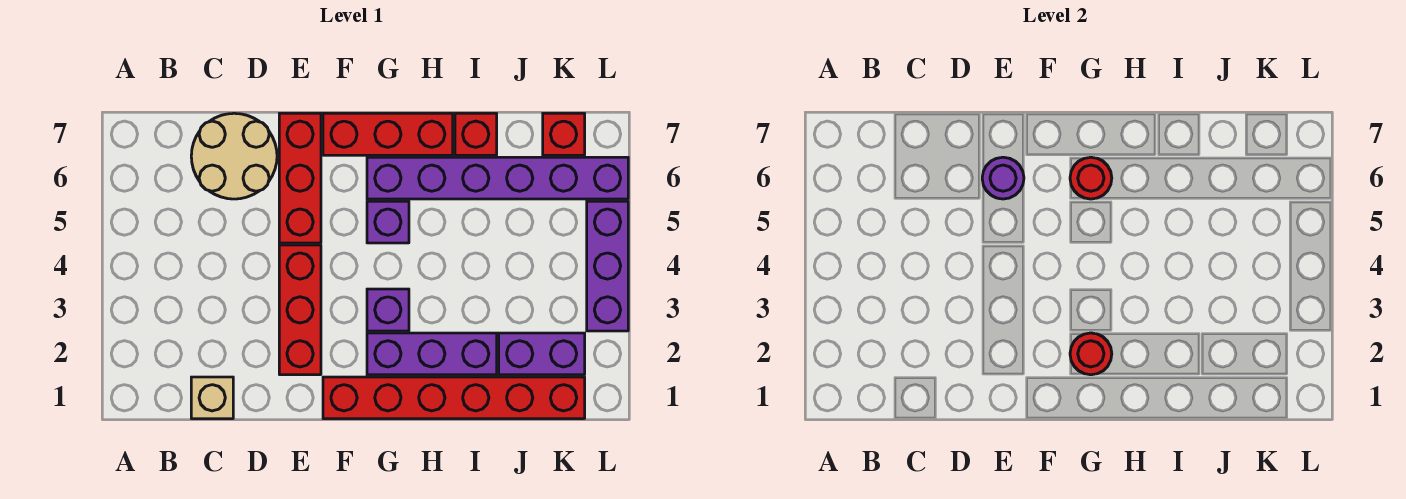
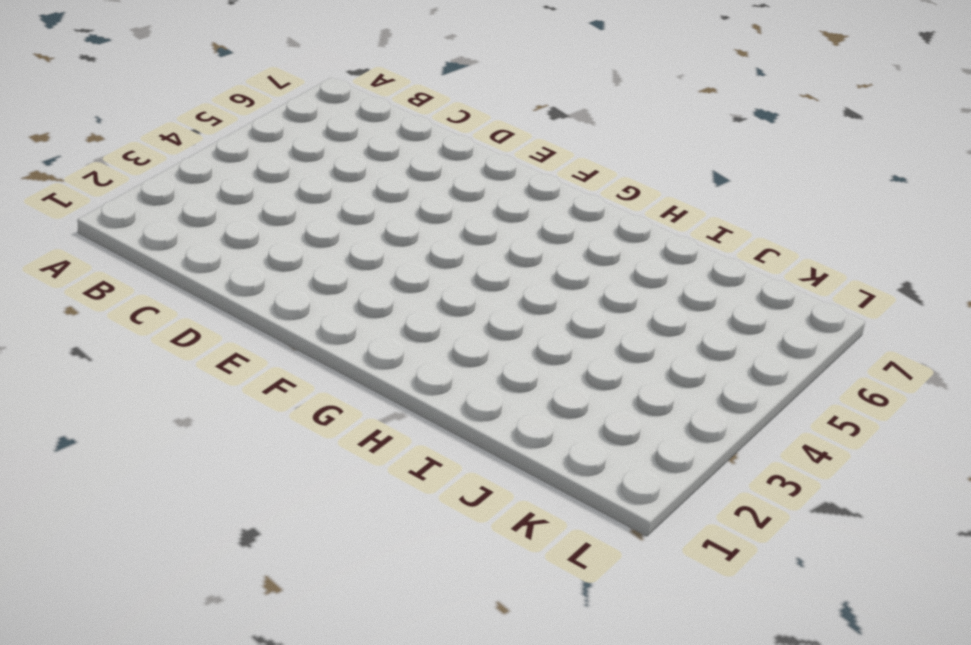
none -> tan brick C1 level 1
none -> tan round brick C6:D7 level 1
none -> red brick E2:E4 level 1

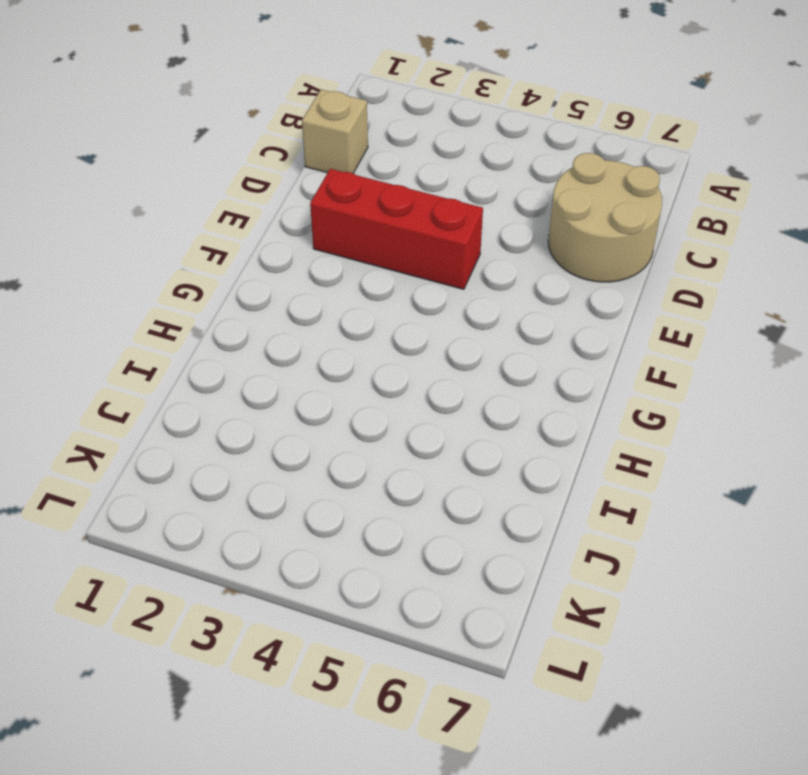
none -> red brick E5:E7 level 1
none -> red brick F1:K1 level 1
none -> red brick F7:H7 level 1

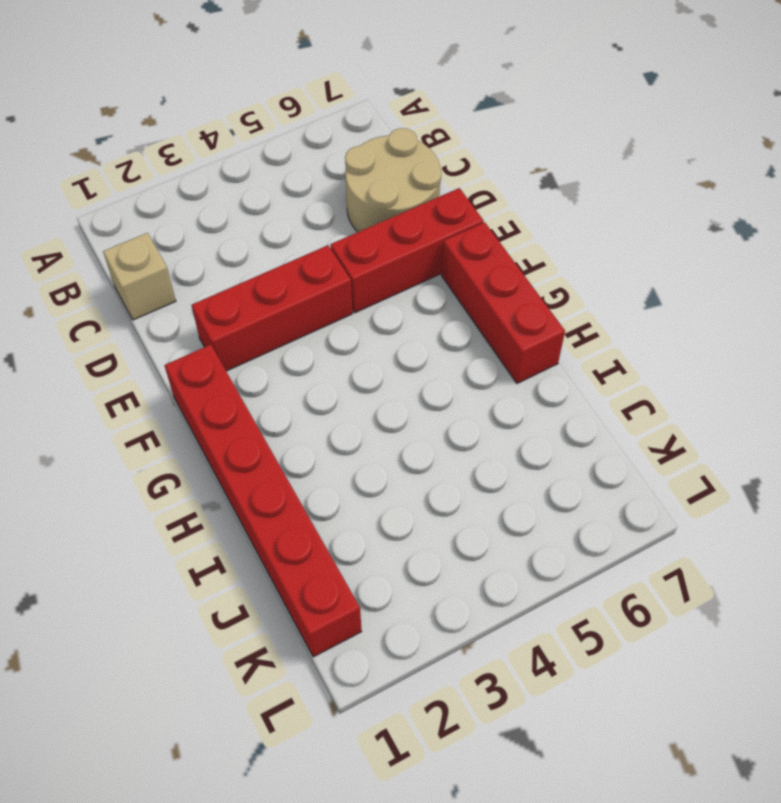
none -> purple brick G2:I2 level 1
none -> purple brick G3 level 1
none -> purple brick G5 level 1

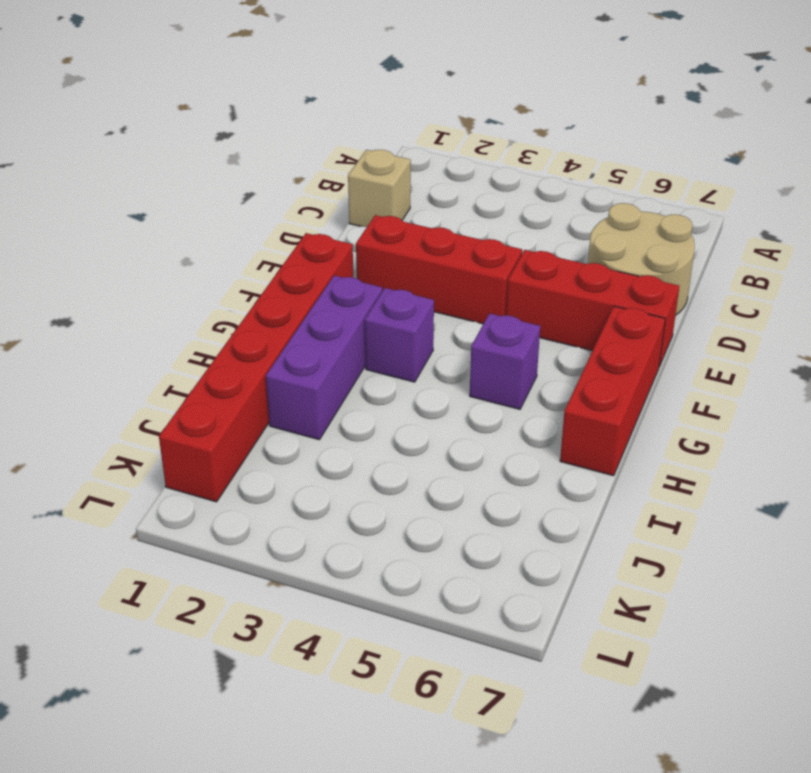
none -> purple brick G6:L6 level 1
none -> red brick I7 level 1
none -> purple brick J2:K2 level 1

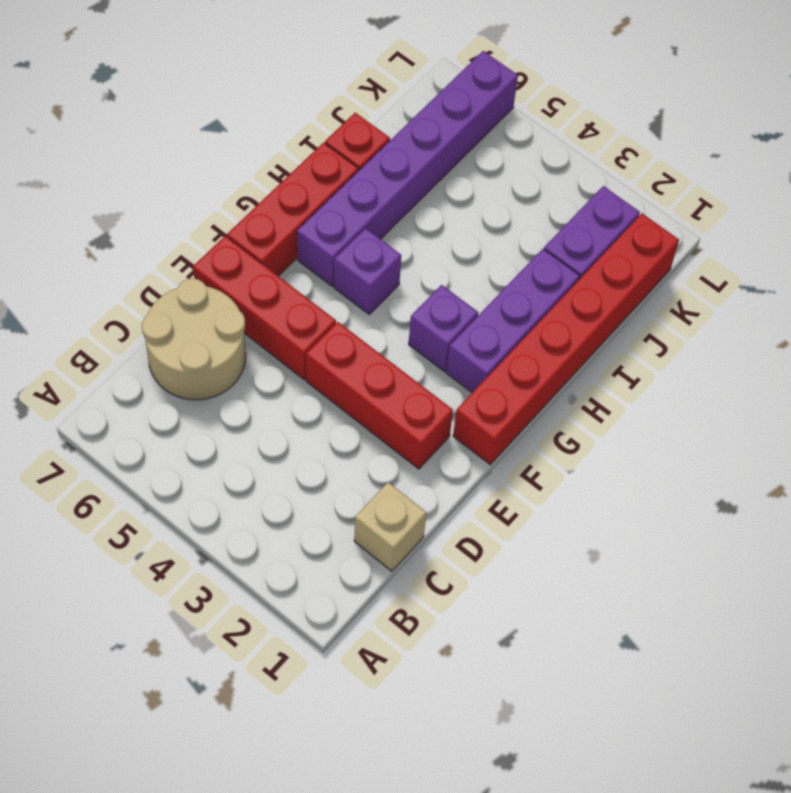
none -> red brick K7 level 1
none -> purple brick L3:L5 level 1
none -> purple round brick E6 level 2

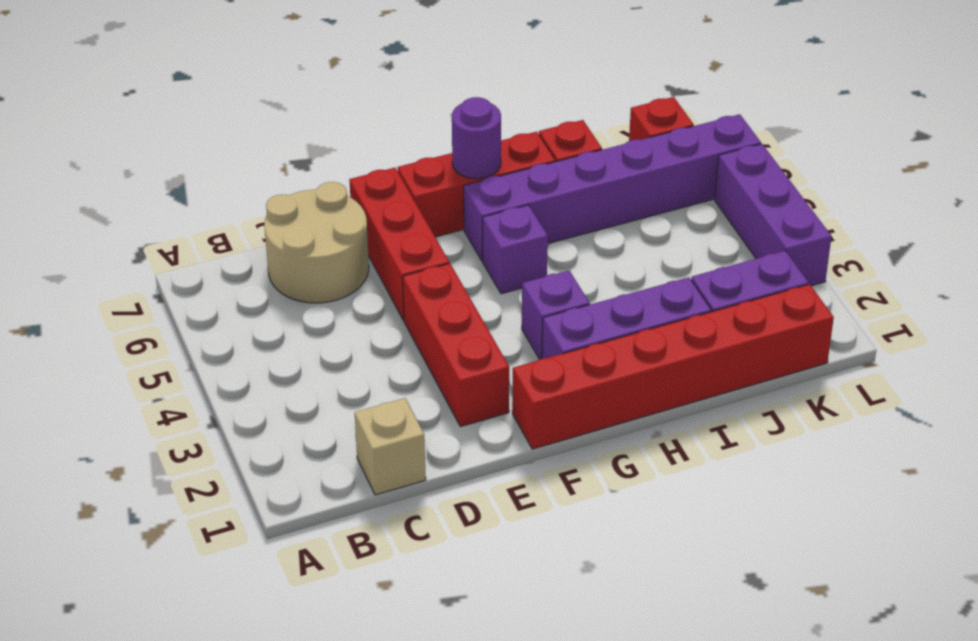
purple round brick G7 level 2 -> purple round brick E6 level 2
none -> red round brick G2 level 2
none -> red round brick G6 level 2

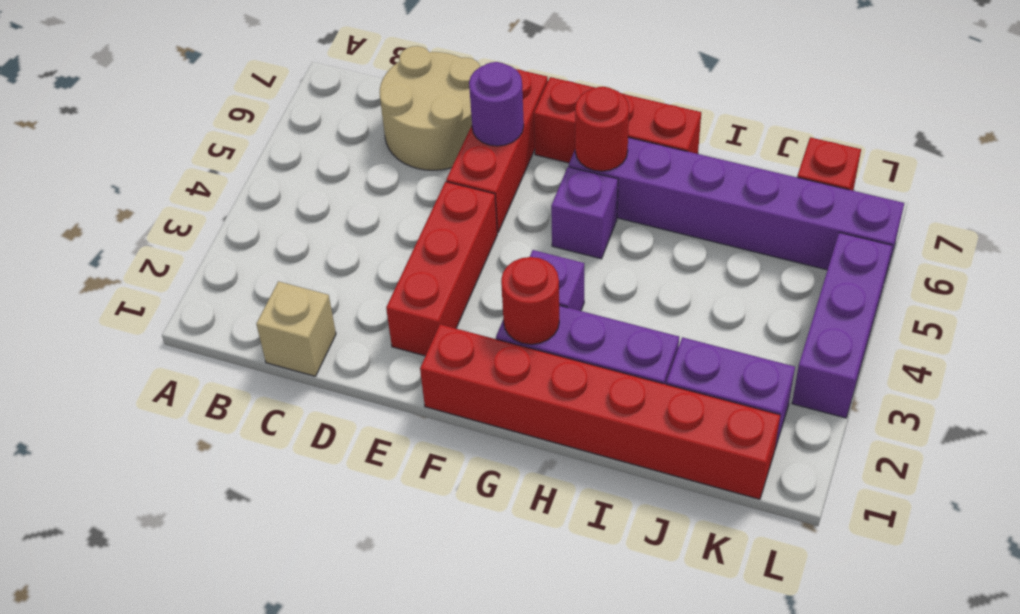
none -> red brick I7 level 1

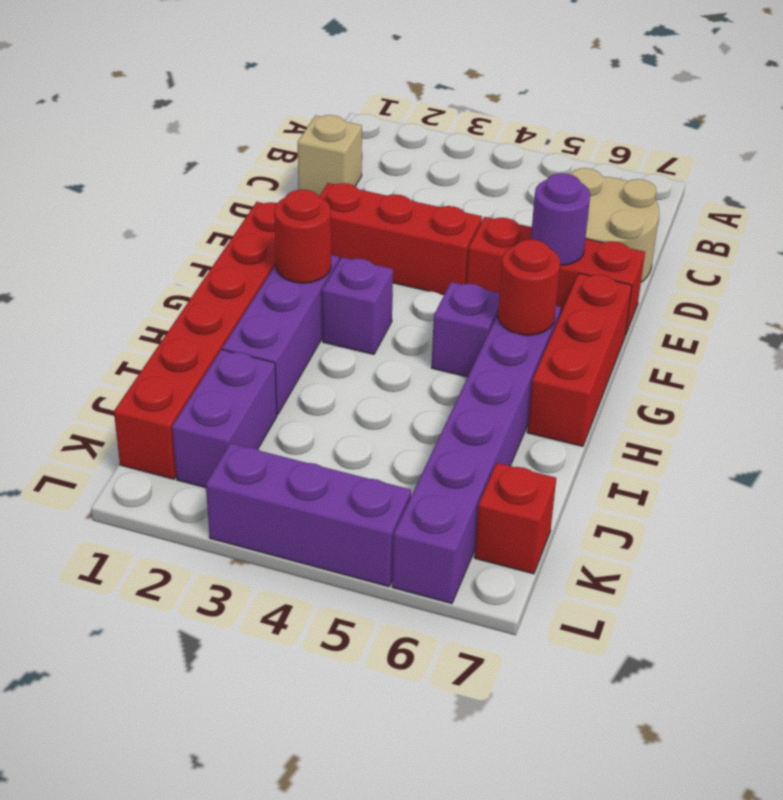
none -> red brick I7 level 1

